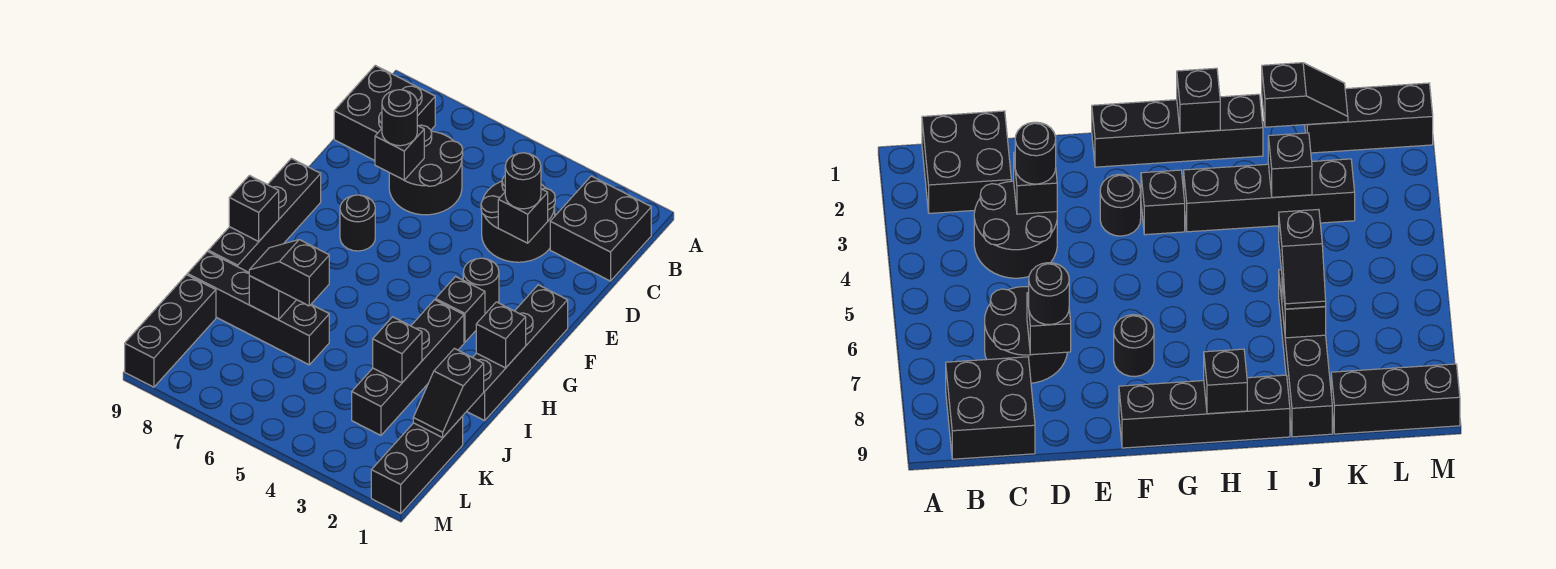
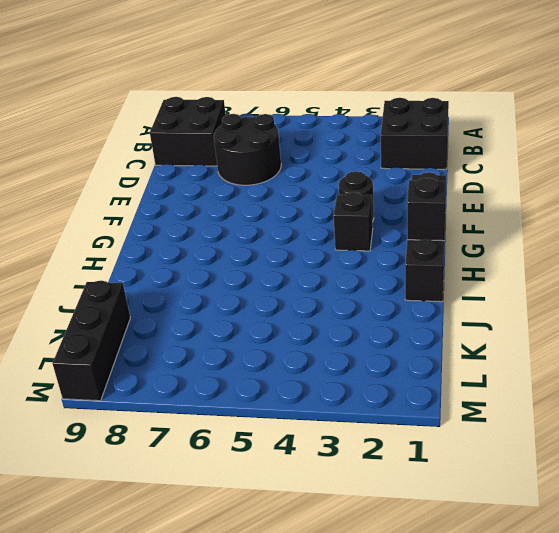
none -> black round brick C3:D4 level 1
none -> black round brick F7 level 1
none -> black brick F9:I9 level 1

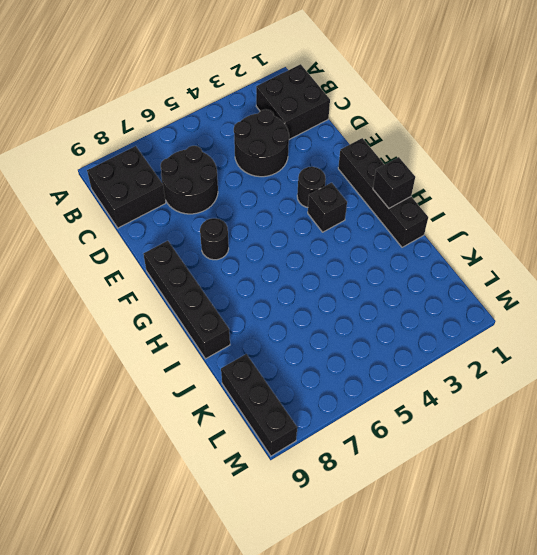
none -> black brick H3:K3 level 1
none -> black brick J6:J9 level 1
none -> black brick K1:M1 level 1

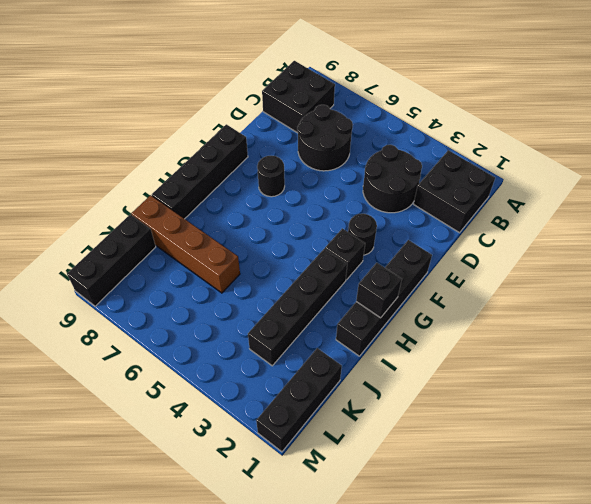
brown brick J6:J9 level 1 -> black brick J6:J9 level 1
none -> black brick D3 level 2
none -> black brick D7 level 2
none -> black brick H9 level 2

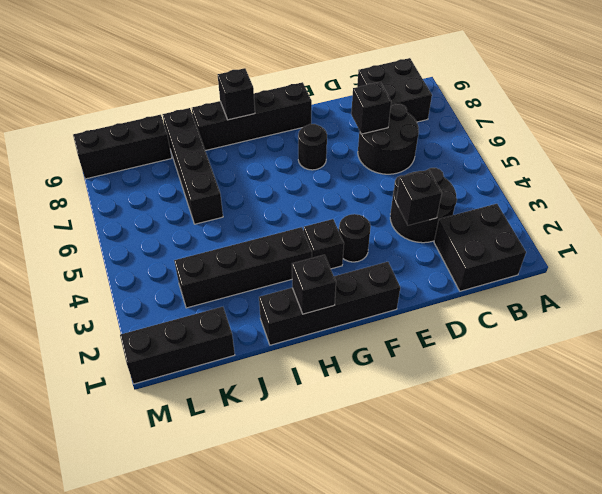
none -> black slope J1:K1 level 2 top J
none -> black brick J3 level 2
none -> black brick J7 level 2

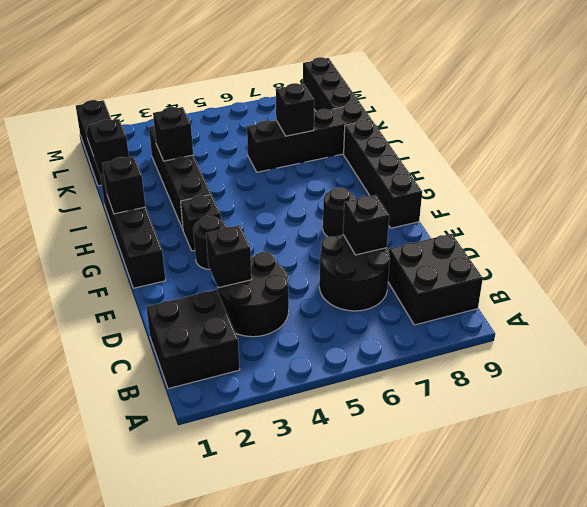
none -> black brick H9 level 2
none -> black round brick D3 level 3
none -> black round brick D7 level 3

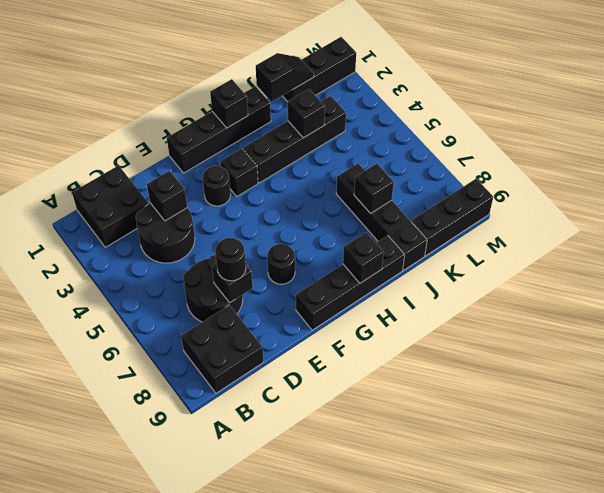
none -> black round brick D3 level 3
none -> black slope J6:J7 level 3 top 6

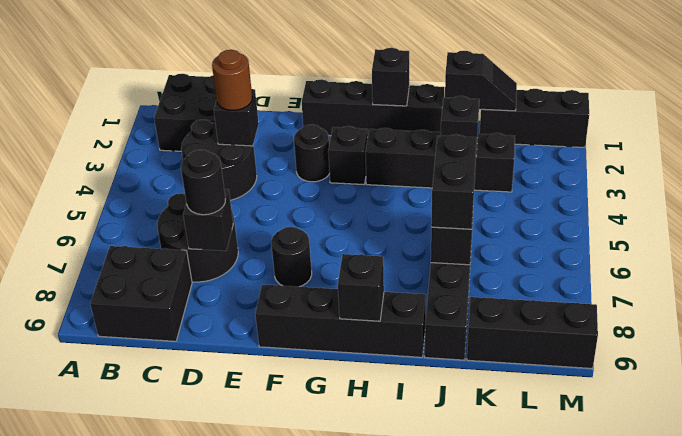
brown round brick D3 level 3 -> black round brick D3 level 3
black brick J6:J7 level 3 -> black slope J6:J7 level 3 top 6

